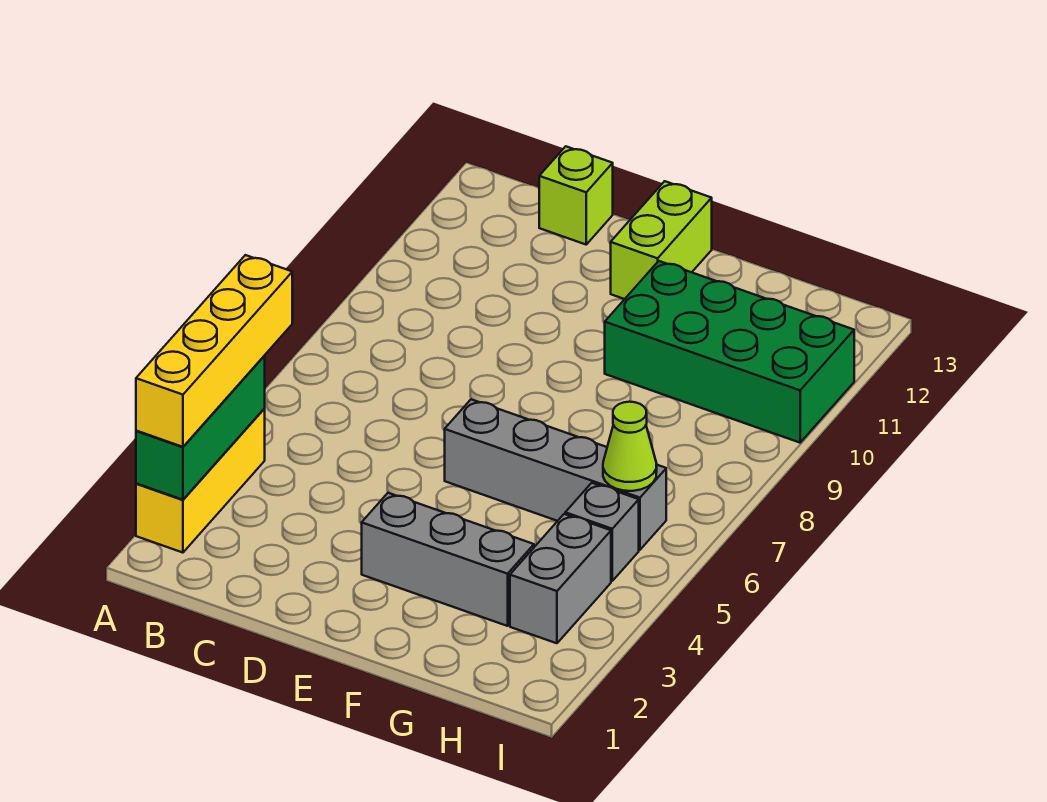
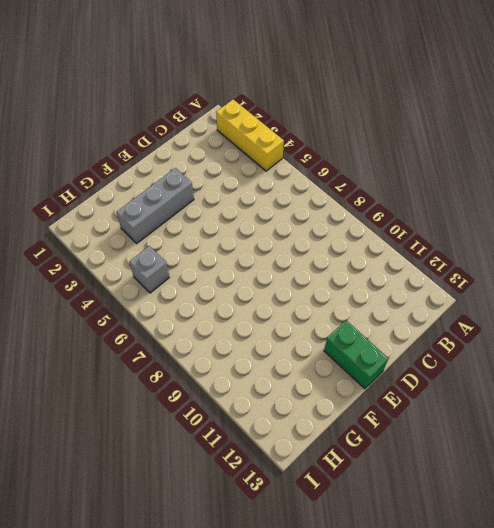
green brick E12:E13 level 1 -> lime brick E12:E13 level 1
none -> lime brick C13 level 1
none -> grey brick E6:H6 level 1

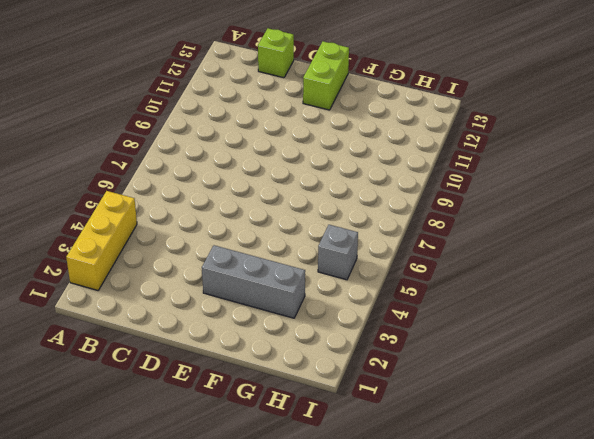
none -> grey brick E6:H6 level 1
none -> green brick F10:I11 level 1

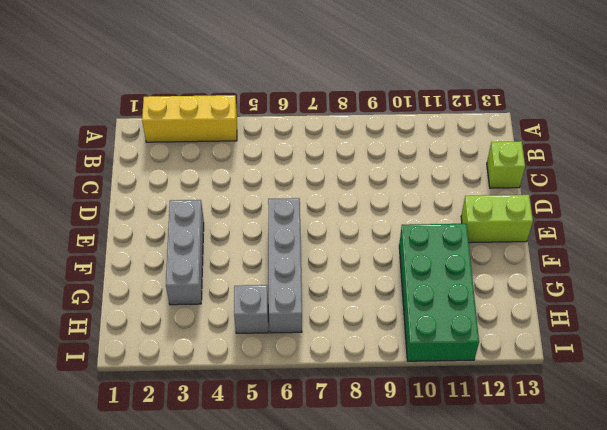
none -> grey brick H3:H4 level 1
none -> green brick A2:A4 level 2

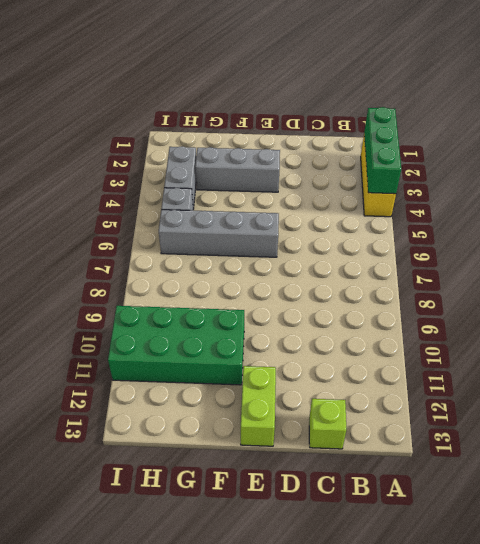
none -> lime cone H6 level 2
none -> yellow brick A2:A5 level 3

